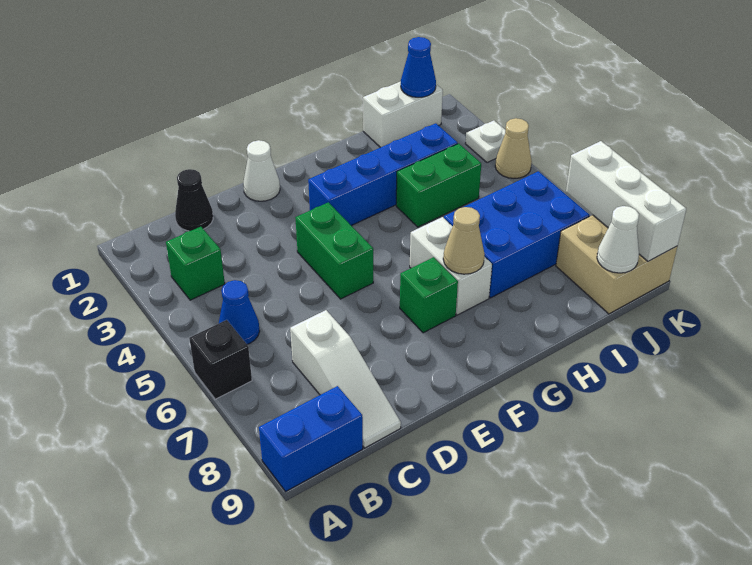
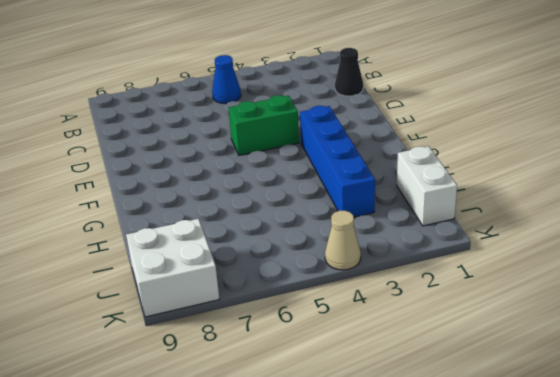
white brick J8:K9 level 1 -> tan brick J8:K9 level 1
none -> black brick A6 level 1
none -> blue brick A9:B9 level 1
none -> green brick B3 level 1

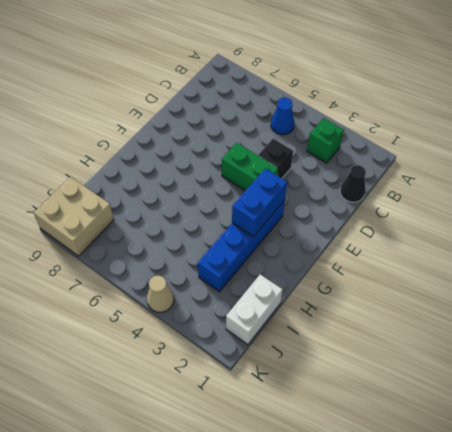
black brick D4 level 1 -> black brick A6 level 1
blue brick F3:G3 level 2 -> blue brick A9:B9 level 1
none -> white slope C7:C9 level 1 top 7
none -> white cone E1 level 1
none -> green brick F7 level 1

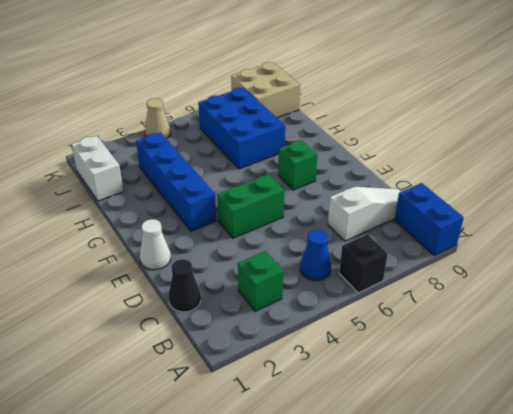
none -> white brick G6:G7 level 1
none -> green brick H4:I4 level 1
none -> white plate K3 level 1

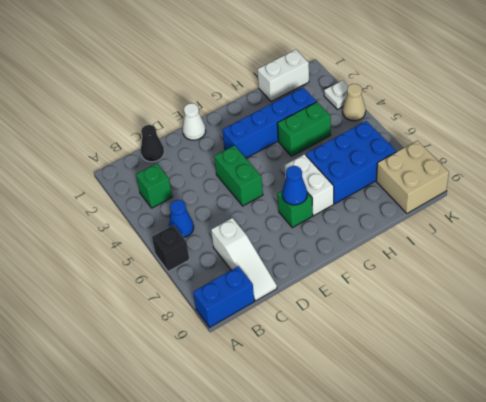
blue cone F7 level 2 -> blue cone J1 level 2
none -> tan cone G7 level 2
none -> white cone J9 level 2
none -> white brick K7:K9 level 2

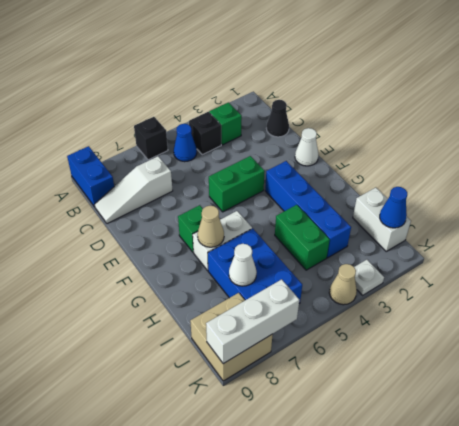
black brick B4 level 1 -> none
white cone I7 level 2 -> white cone J9 level 2

